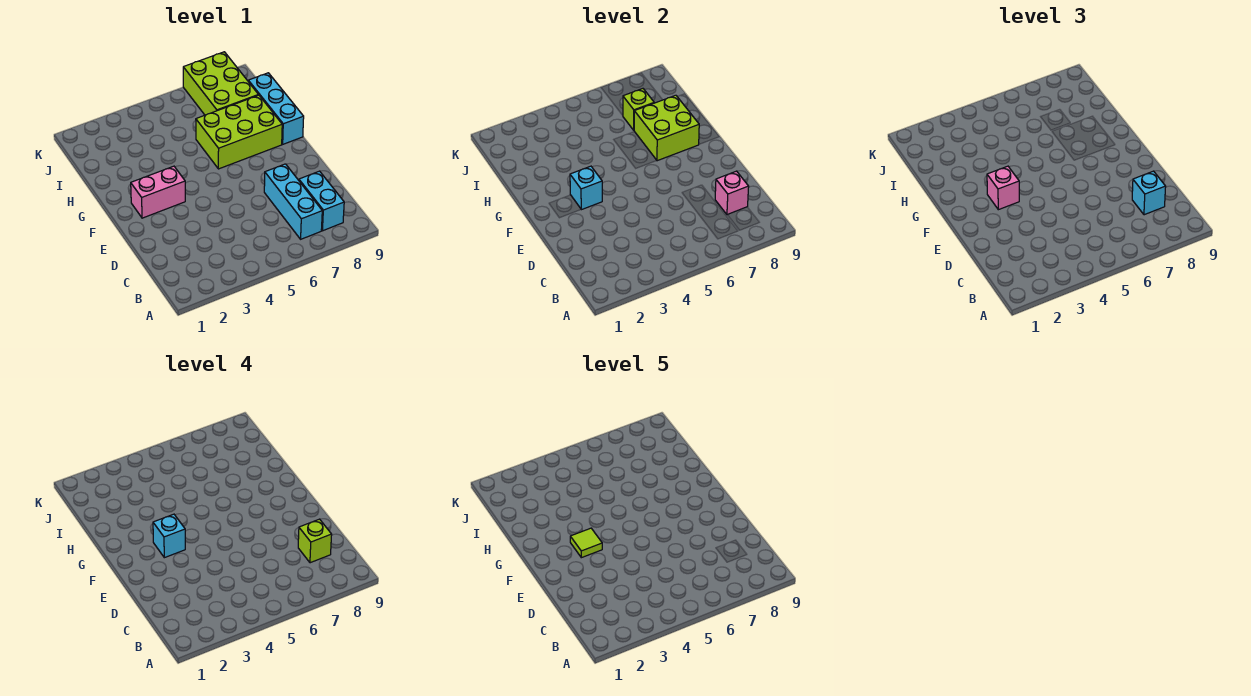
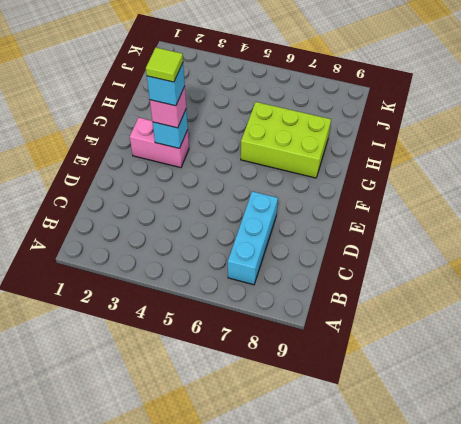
none -> cyan brick B8:C8 level 1
none -> cyan brick G9:I9 level 1
none -> lime brick I7:K8 level 1

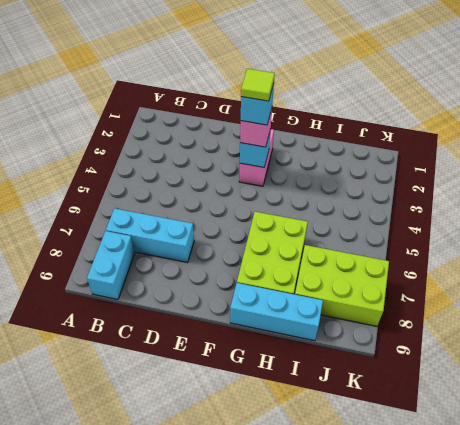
cyan brick B8:B9 level 1 -> cyan brick B8:C8 level 1
none -> pink brick C8 level 2
none -> lime brick G7:H8 level 2
none -> lime brick I7 level 2

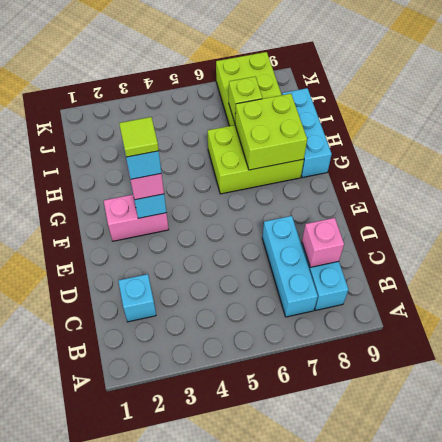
cyan brick C2 level 1 -> cyan brick C8 level 3
none -> lime brick C8 level 4

